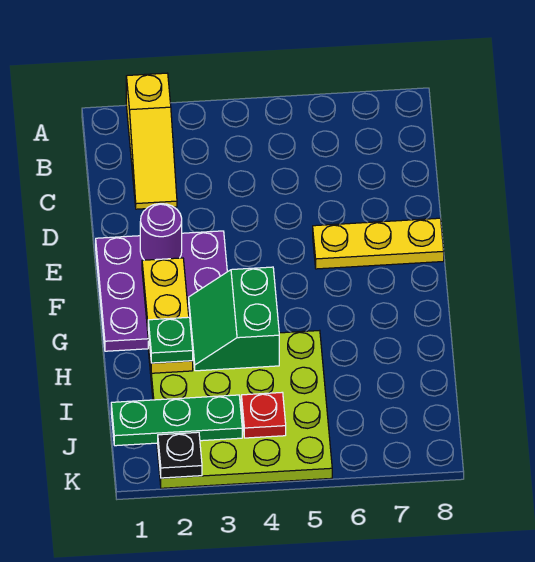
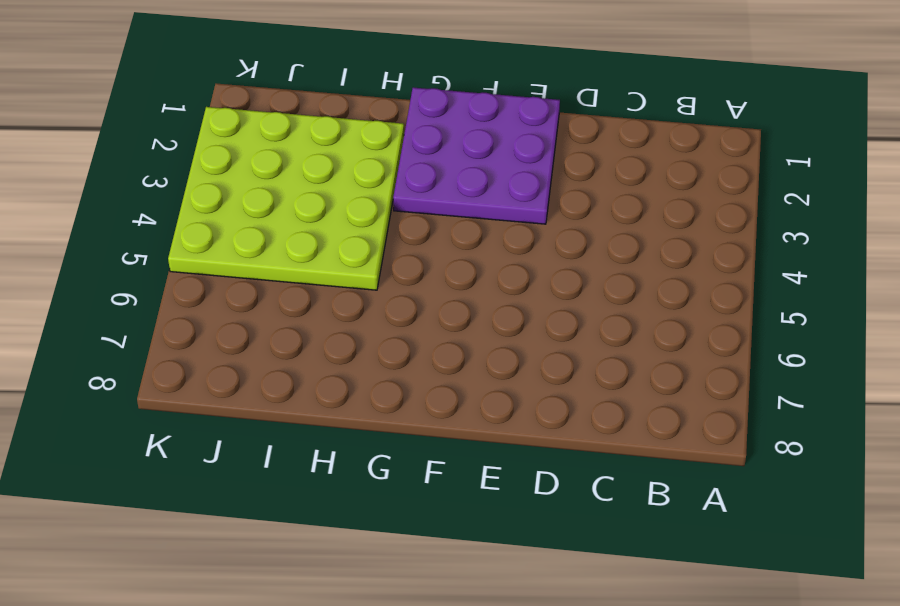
none -> yellow slope A2:C2 level 1 top A
none -> yellow plate E6:E8 level 1

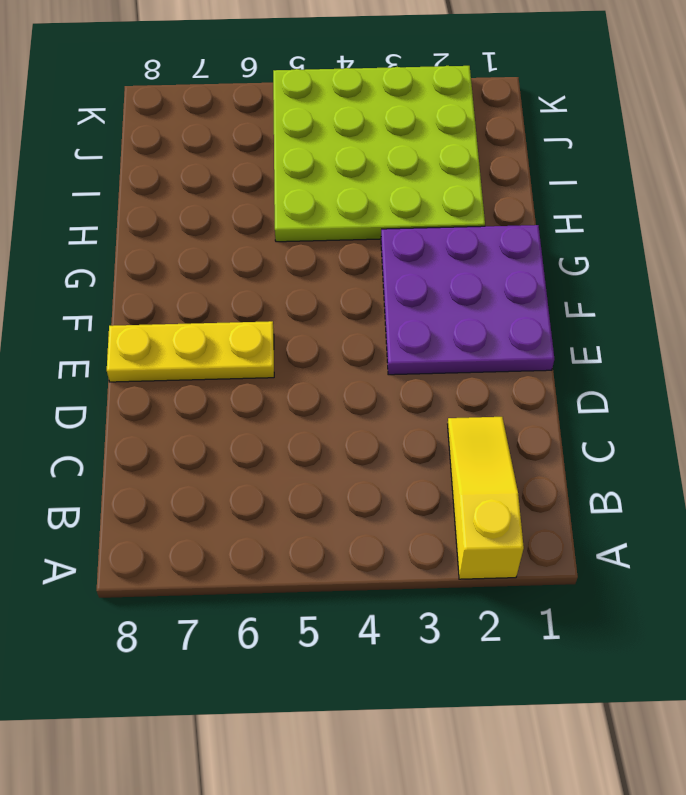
none -> purple round brick E2 level 2
none -> yellow plate F2:H2 level 2

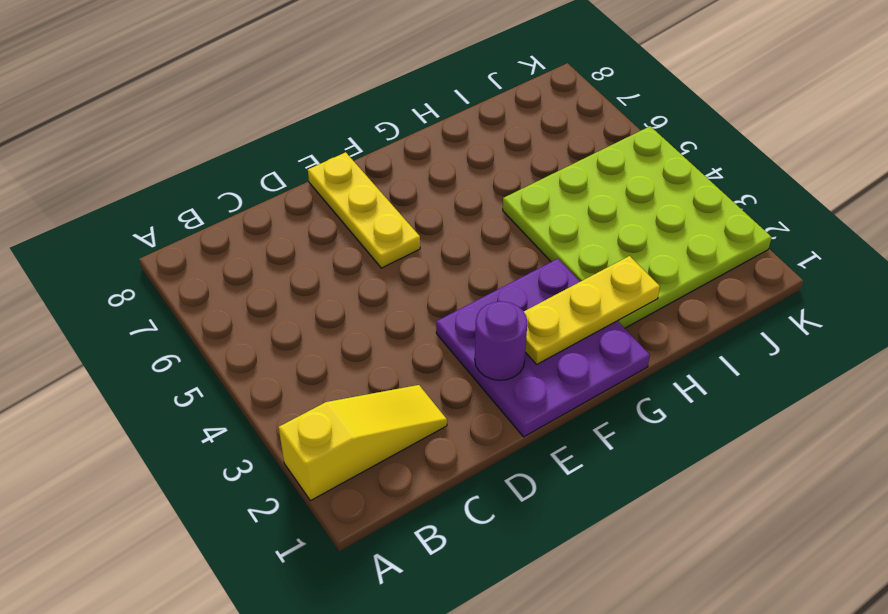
none -> green slope G3:H4 level 2 top 4
none -> green plate J1:J3 level 2

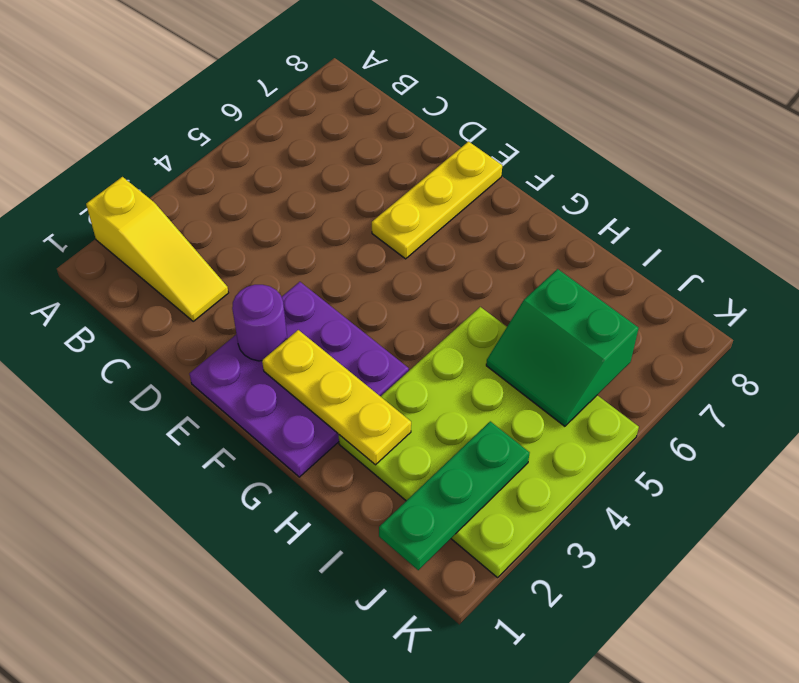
green slope I5:J6 level 2 top 6 -> green slope G3:H4 level 2 top 4
none -> red plate J4 level 2
none -> black plate K2 level 2

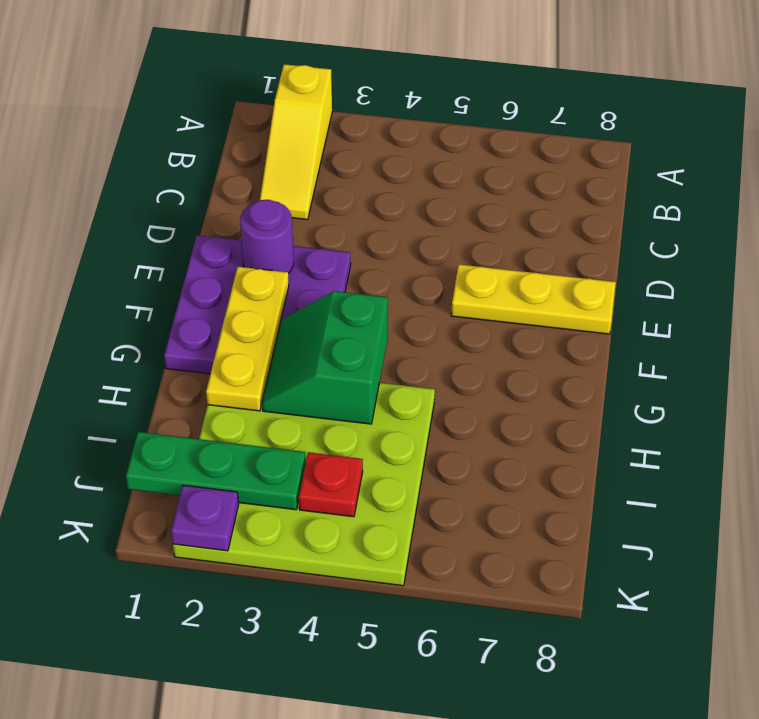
purple plate K2 level 2 -> black plate K2 level 2
none -> green plate H2 level 3

